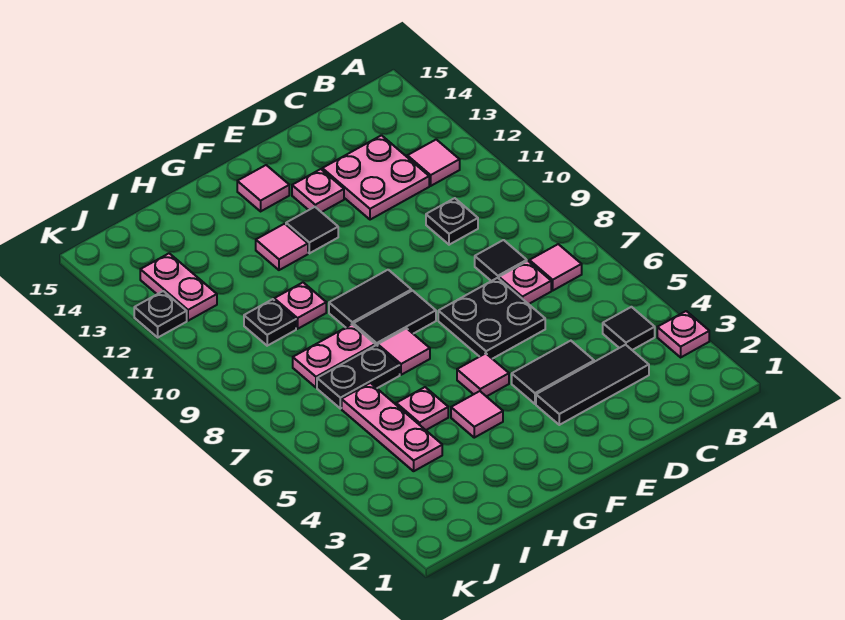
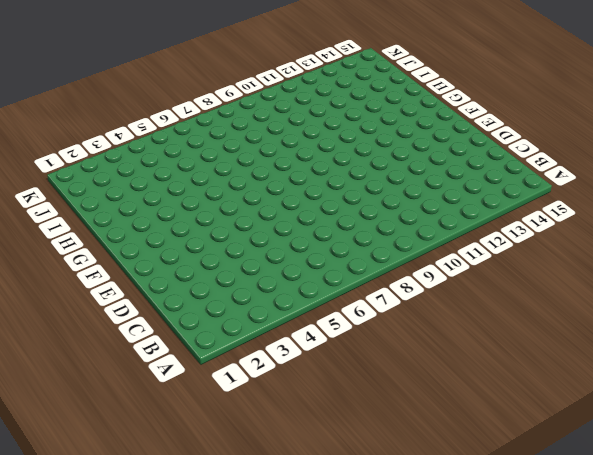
none -> pink plate A3 level 1
none -> black tile B4 level 1
none -> pink tile B7 level 1

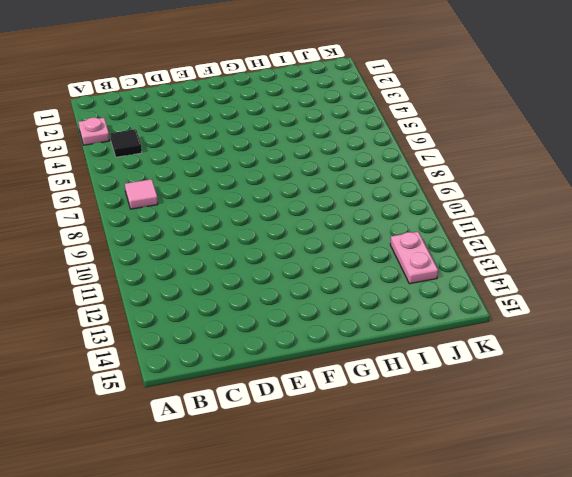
none -> pink tile B12 level 1
none -> black tile C3:E3 level 1
none -> pink plate C7 level 1

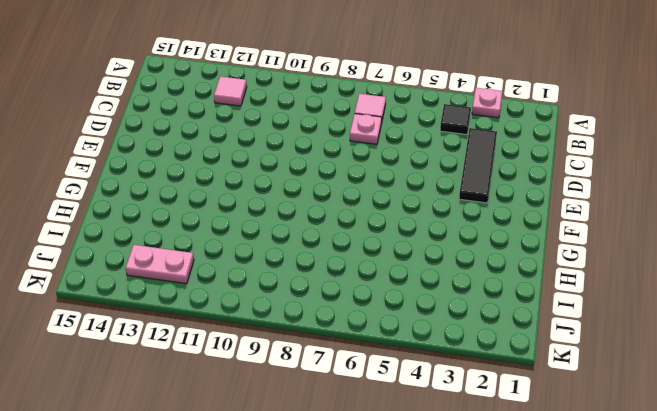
none -> black tile C8 level 1
none -> black plate C10 level 1
none -> pink plate C12:D13 level 1

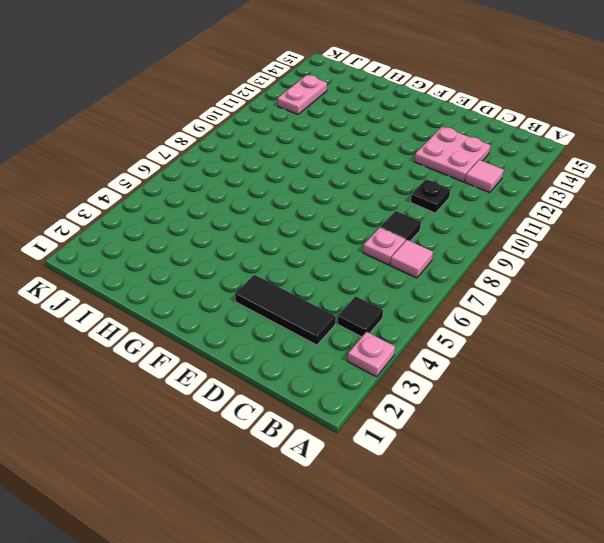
none -> black tile D4:E4 level 1
none -> black plate D6:E7 level 1
none -> pink plate E13 level 1

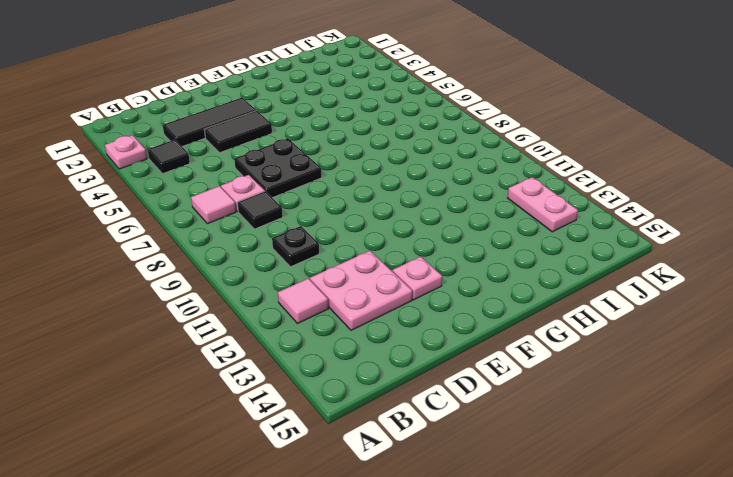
none -> pink tile F5 level 1
none -> black tile F8:G8 level 1
none -> black tile F9:G9 level 1

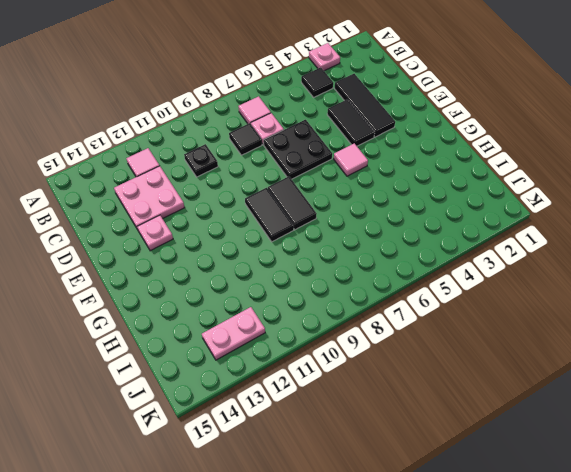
none -> black tile F12 level 1
none -> pink tile F14 level 1
none -> pink tile G4 level 1

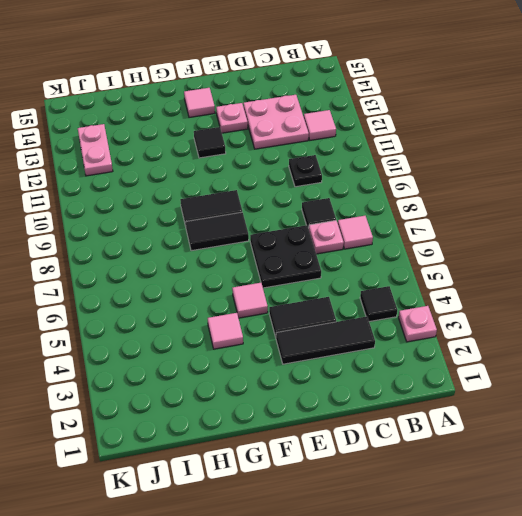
none -> pink tile G7 level 1
none -> pink tile G12 level 1
none -> pink plate H5 level 1

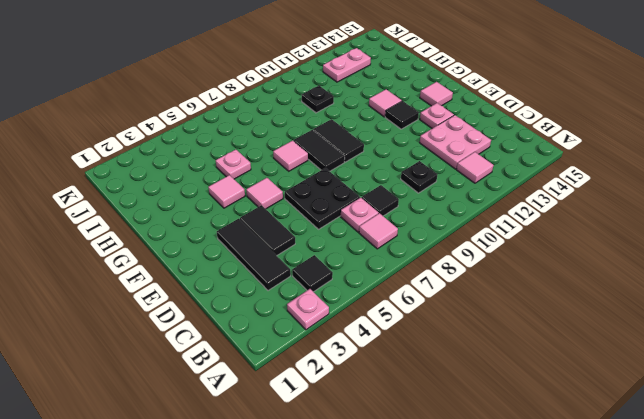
none -> black plate H7:I7 level 1
none -> pink plate H8:I8 level 1
none -> pink plate H10 level 1

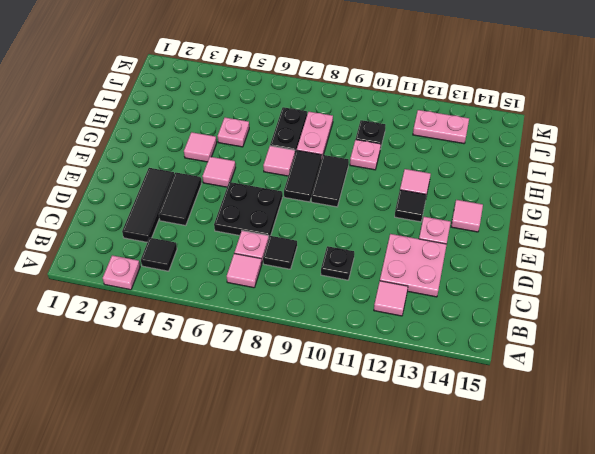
none -> pink plate I4:I6 level 1
none -> black plate K12 level 1

